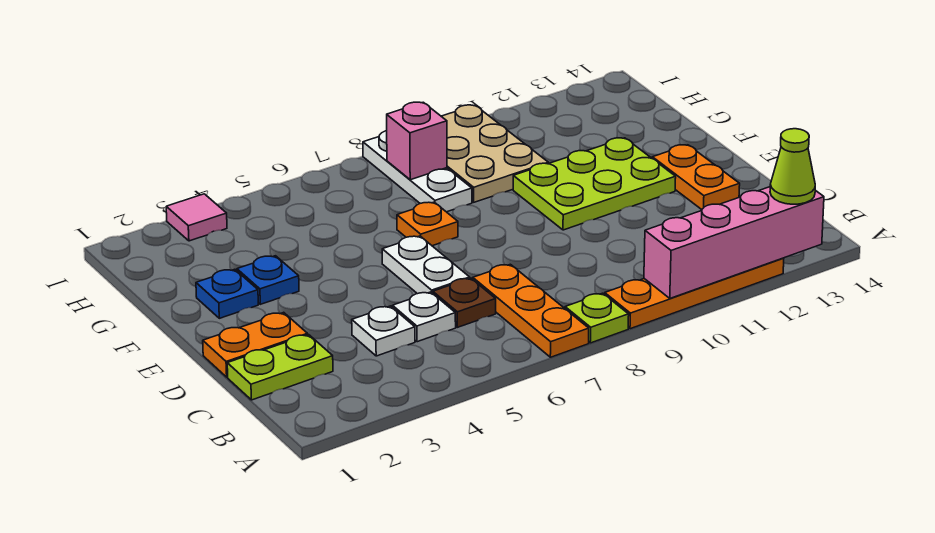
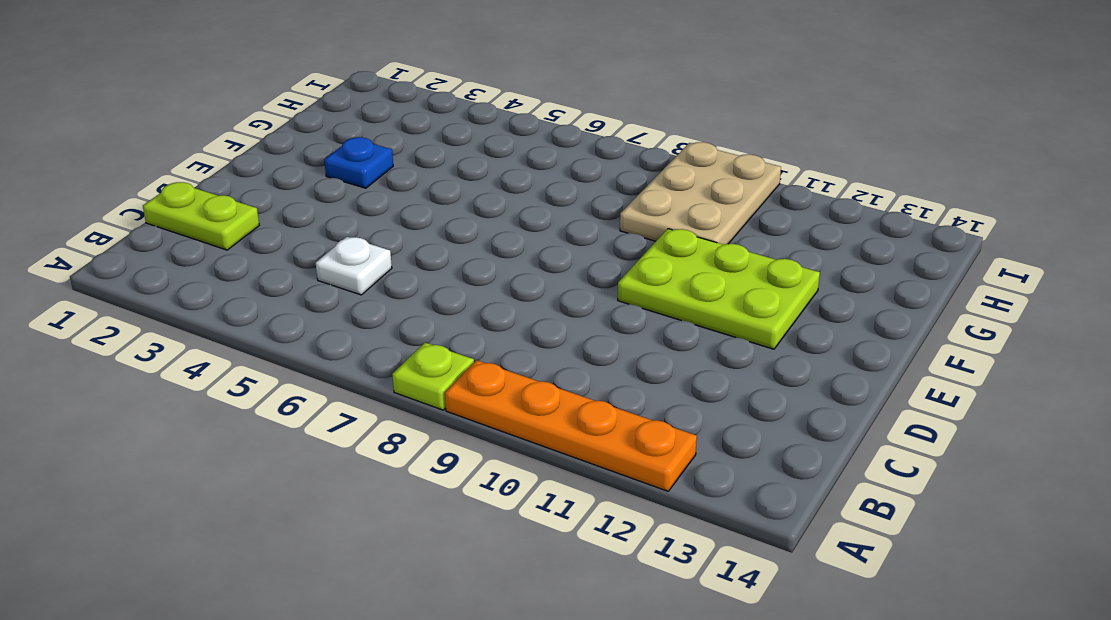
none -> orange plate A7:C7 level 1
none -> white plate C4 level 1
none -> brown plate C6 level 1

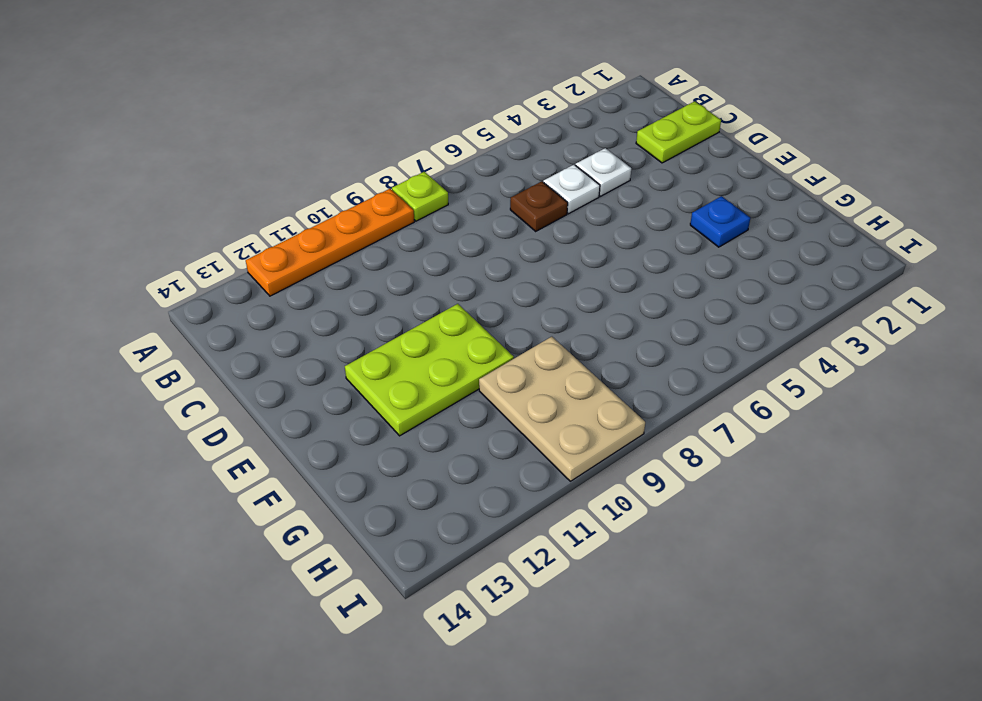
none -> orange plate A7:C7 level 1
none -> orange plate D1:D2 level 1
none -> white plate D6:E6 level 1

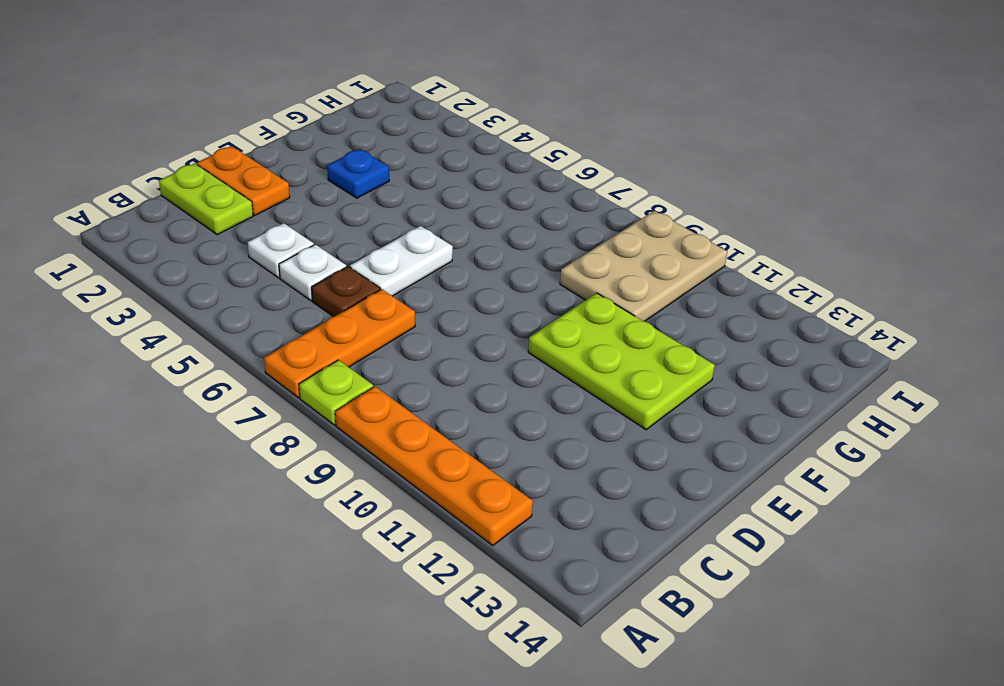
none -> orange plate D13:E13 level 1
none -> blue plate F2 level 1
none -> orange plate F7 level 1

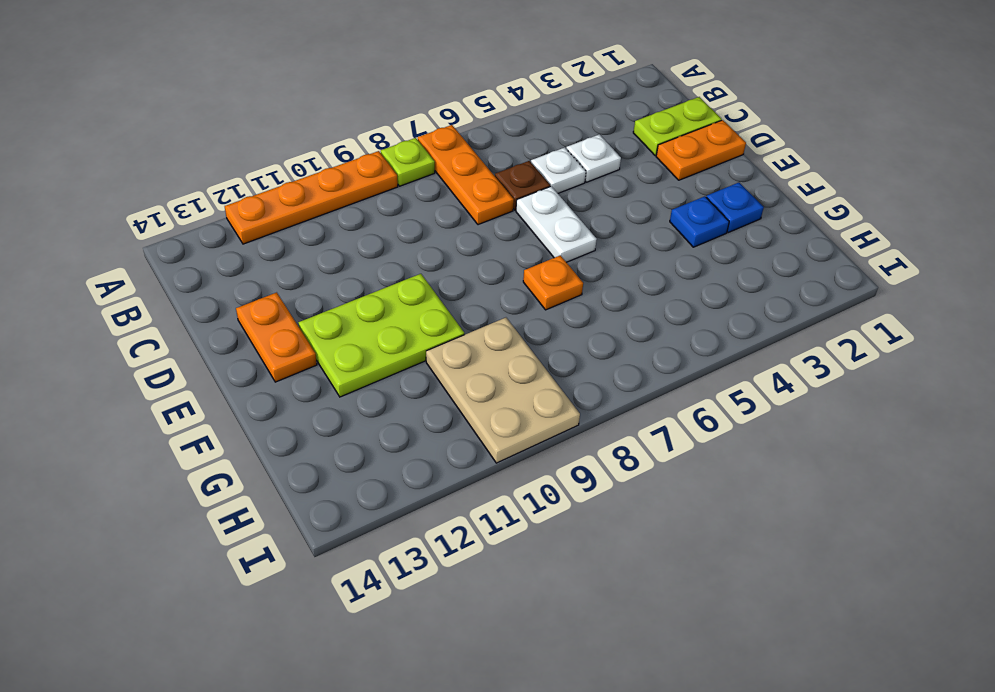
none -> white plate G8:I8 level 1
none -> pink tile I3 level 1
none -> pink brick A10:A13 level 2

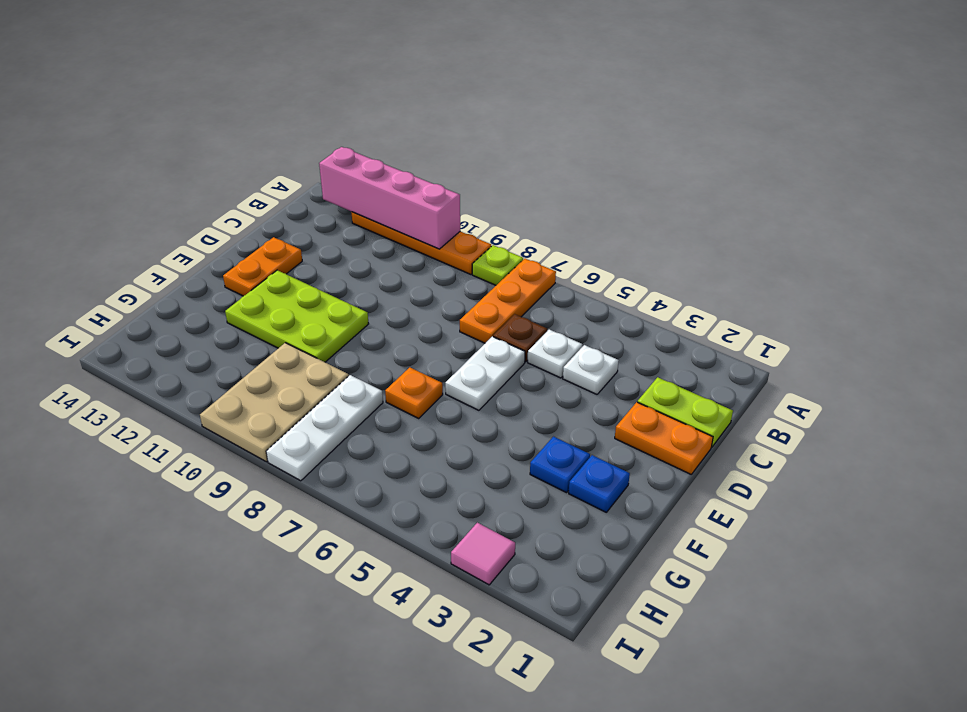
none -> pink brick H8 level 2
none -> lime cone A13 level 3

